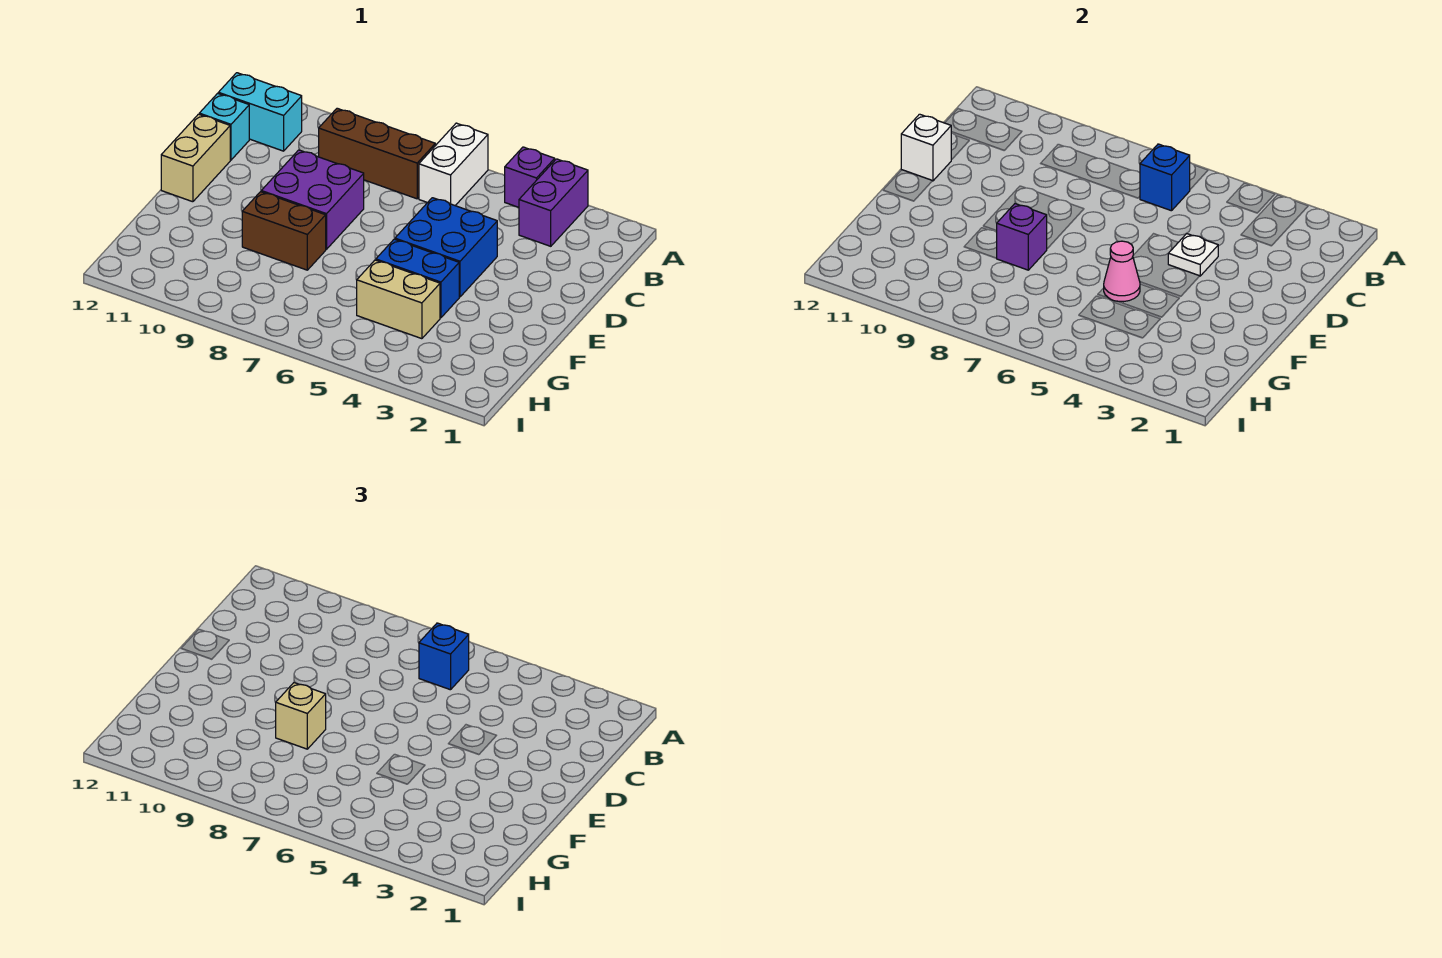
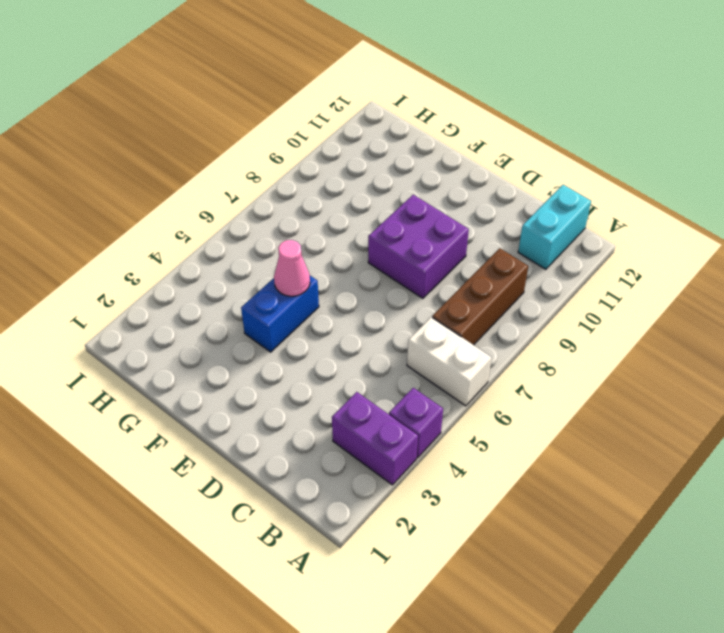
none -> cyan brick C12 level 1
none -> blue brick D4:E5 level 1
none -> tan brick D12:E12 level 1

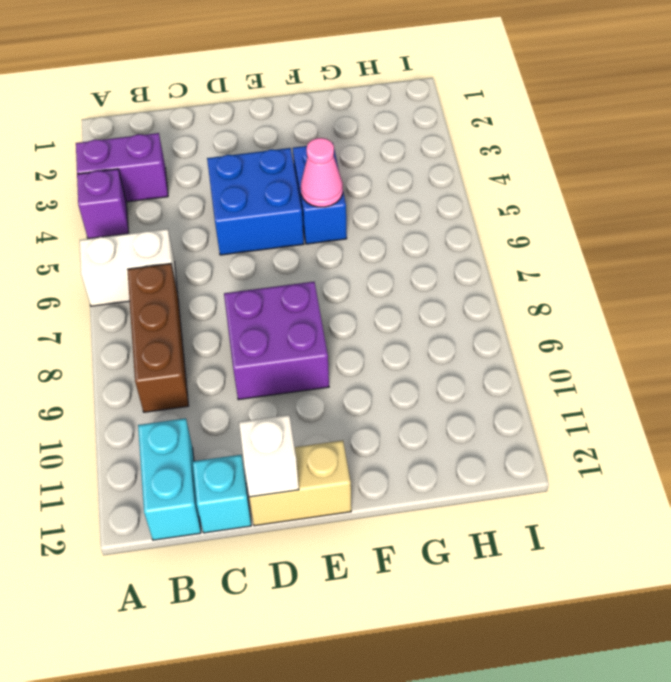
none -> brown brick F8:F9 level 1
none -> tan brick G4:G5 level 1
none -> blue brick B6 level 2

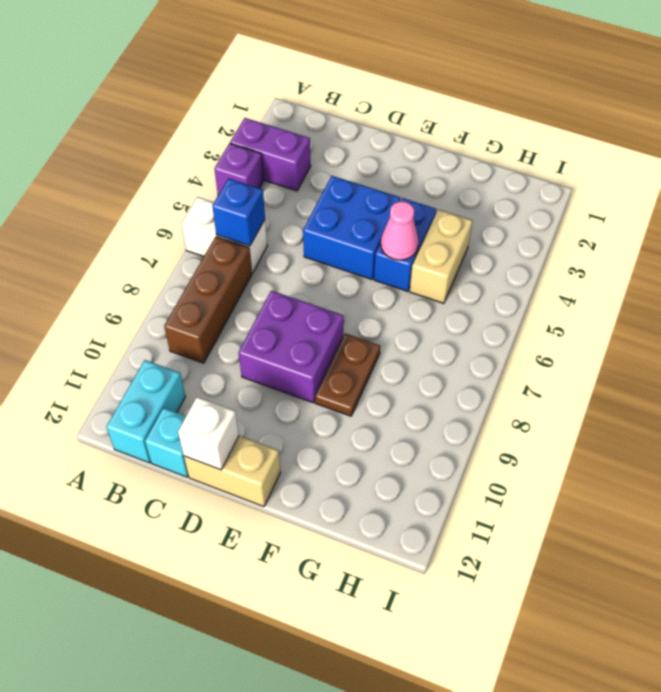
brown plate F8:F9 level 1 -> brown brick F8:F9 level 1
none -> white plate D4 level 2
none -> purple brick F8 level 2
none -> blue brick B6 level 3

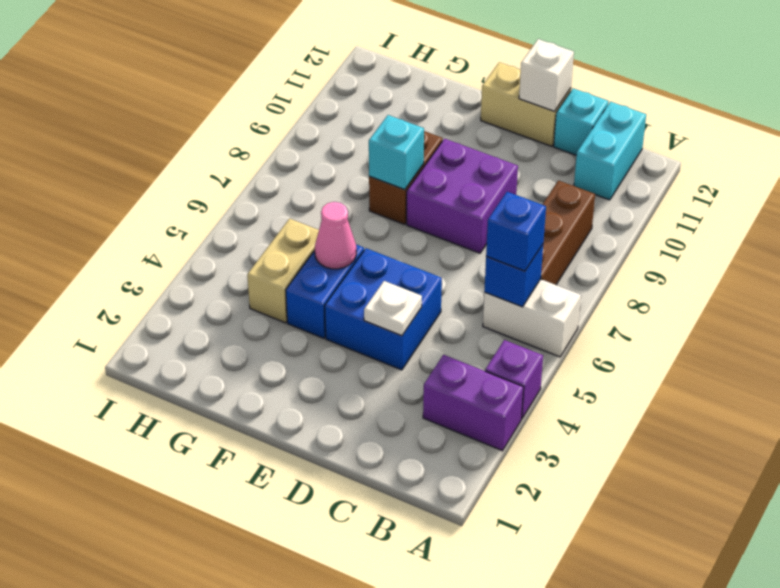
cyan brick F8 level 2 -> purple brick F8 level 2
none -> tan brick F8 level 3

